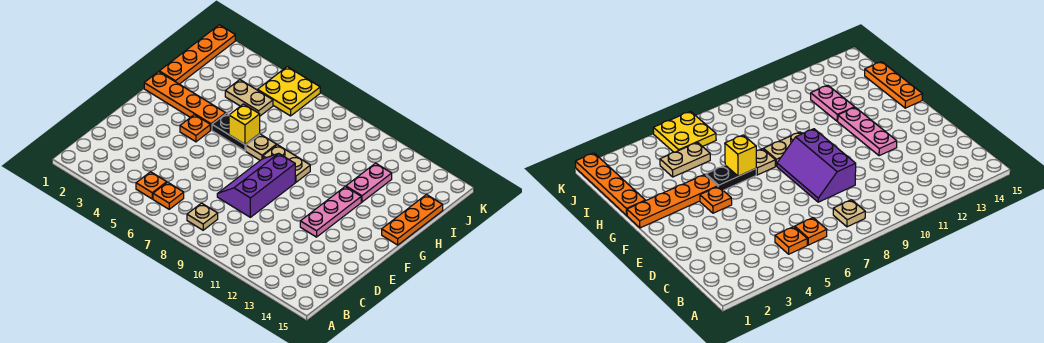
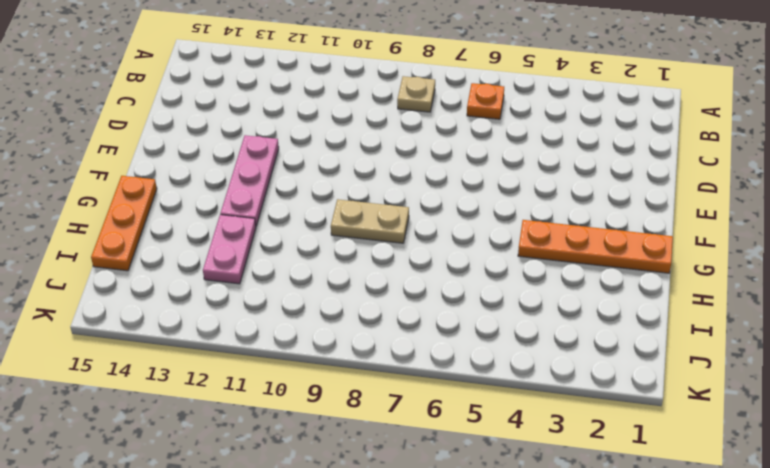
none -> orange plate B5 level 1
none -> purple slope D8:F9 level 1 top 9
none -> orange plate F4 level 1

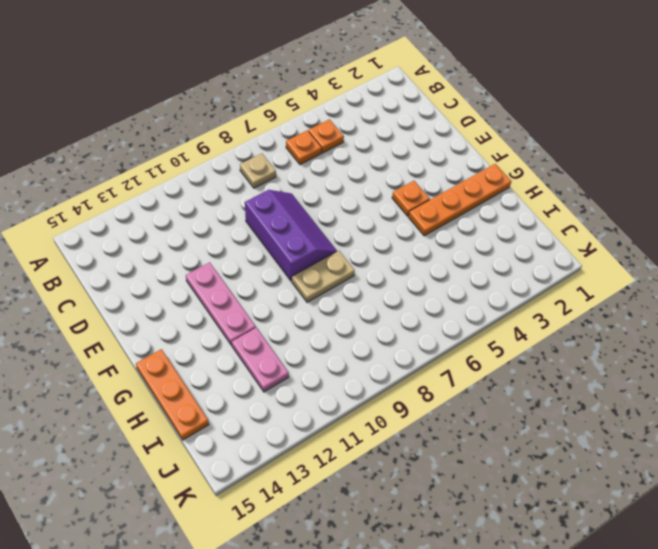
none -> black plate G5:G6 level 1
none -> tan plate G7 level 1
none -> orange plate H1:K1 level 1

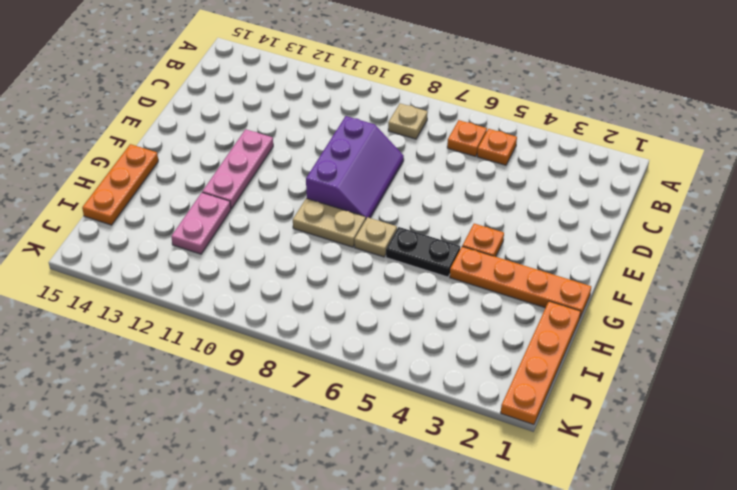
none -> tan plate I4:I5 level 1
none -> yellow plate J5:K6 level 1
none -> yellow brick G6 level 2

